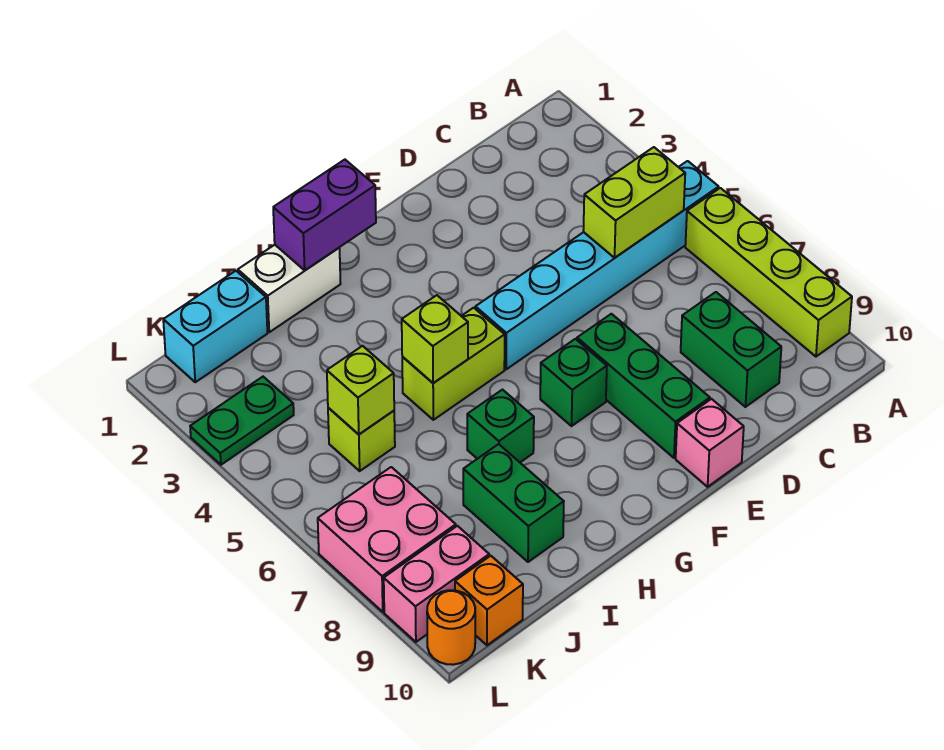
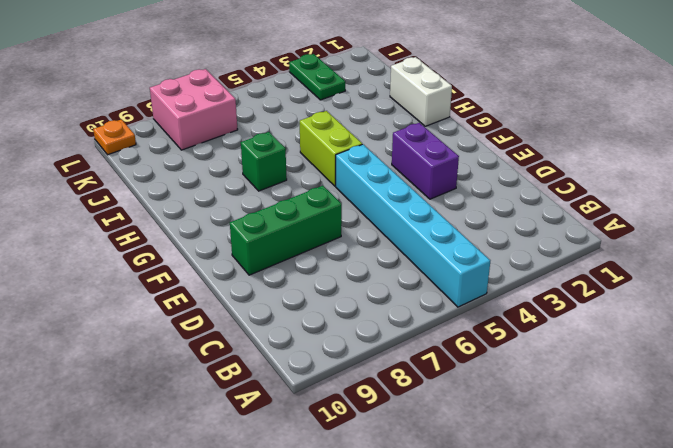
purple brick E3:F3 level 1 -> purple brick G1:H1 level 2
orange plate L10 level 1 -> orange round brick L10 level 1
none -> lime brick A6:A9 level 1
none -> green brick C8:C9 level 1
none -> pink brick E10 level 1

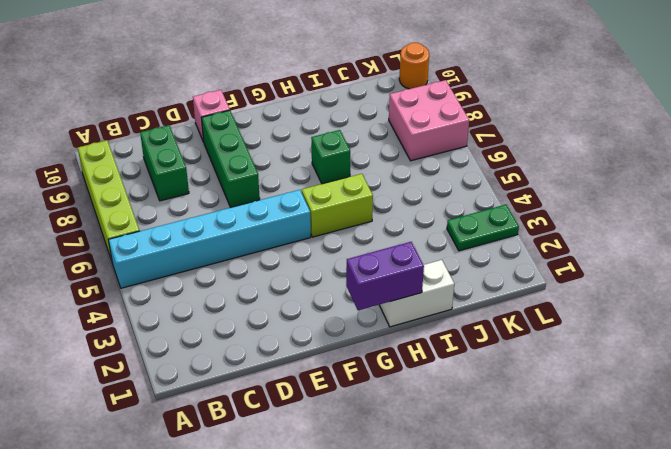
none -> green brick F7 level 1
none -> green brick I8:I9 level 1
none -> cyan brick J1:K1 level 1

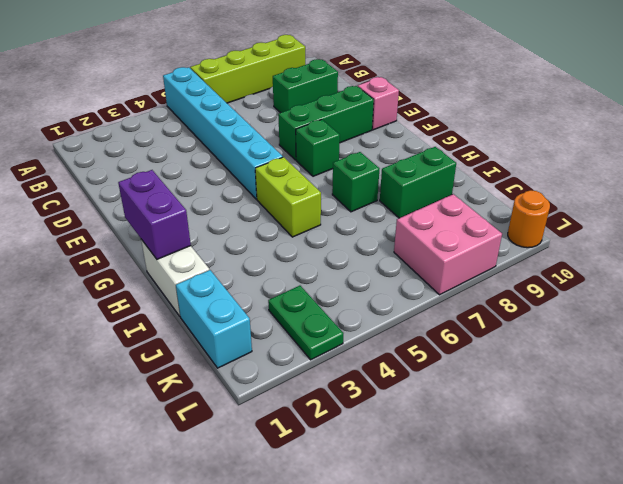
none -> lime brick J5 level 1
none -> pink brick K9:L9 level 1
none -> orange brick K10 level 1

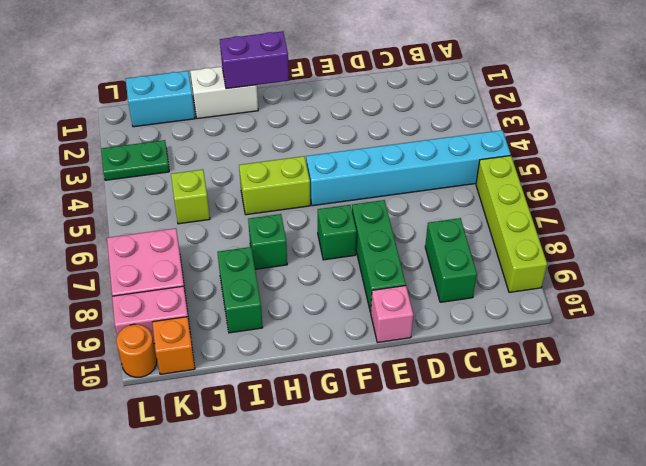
none -> lime brick B5:C5 level 2
none -> lime brick H5 level 2
none -> lime brick J5 level 2

